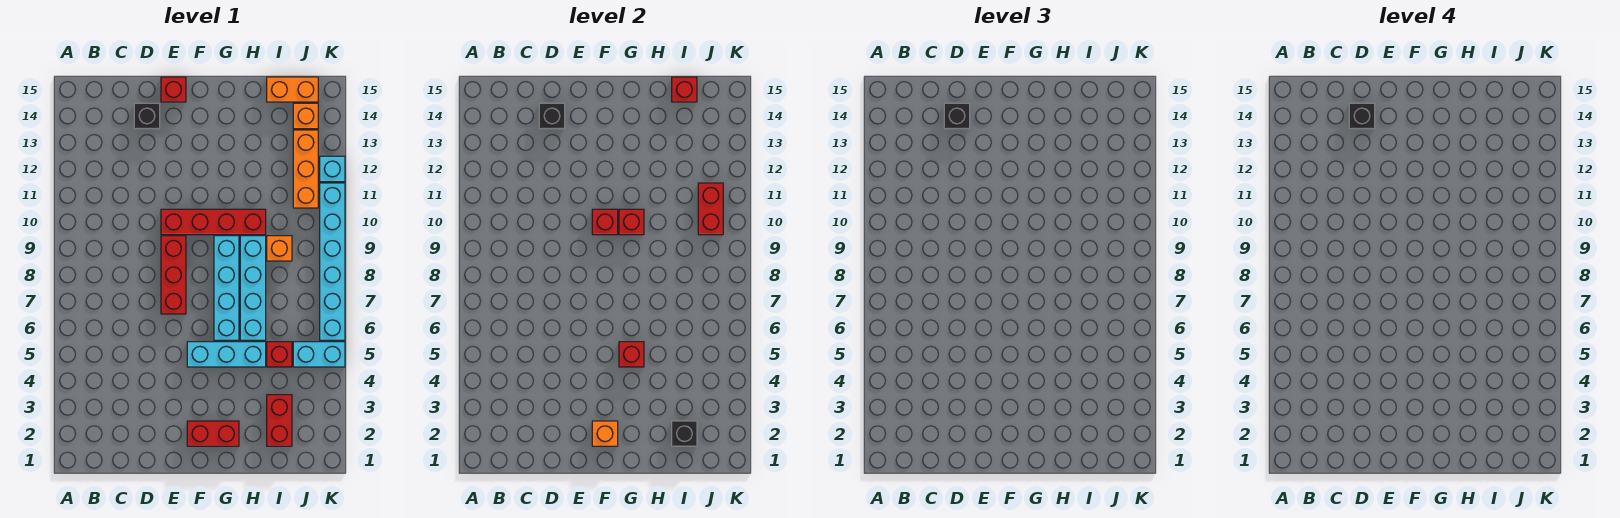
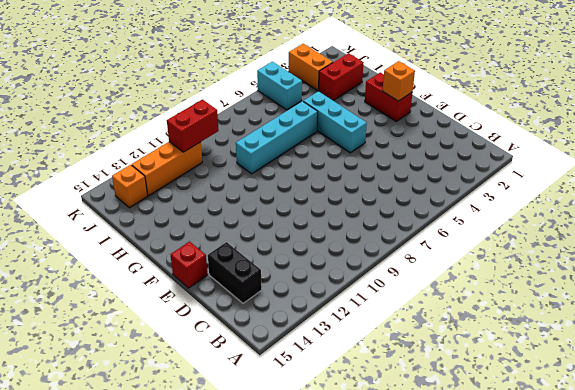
black brick C14:D14 level 1 -> black brick D14 level 1
orange brick J3:K3 level 1 -> orange brick I15:J15 level 1
none -> red brick E7:E9 level 1
none -> red brick E10:H10 level 1
none -> cyan brick G6:G9 level 1

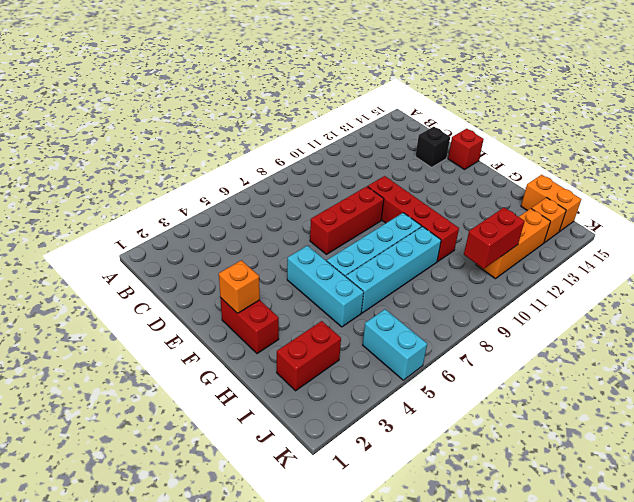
none -> red brick I5 level 1
none -> orange brick I9 level 1
none -> cyan brick K6:K11 level 1

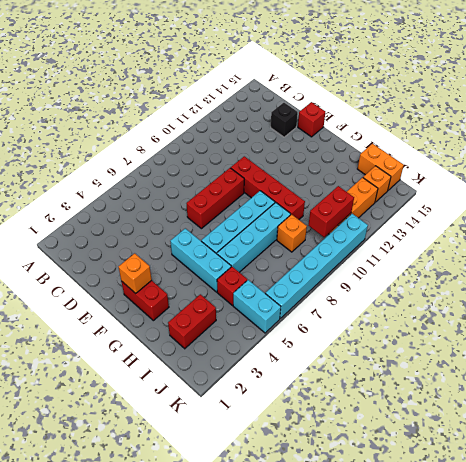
none -> cyan brick K12 level 1
none -> black brick D14 level 2
none -> red brick F10 level 2

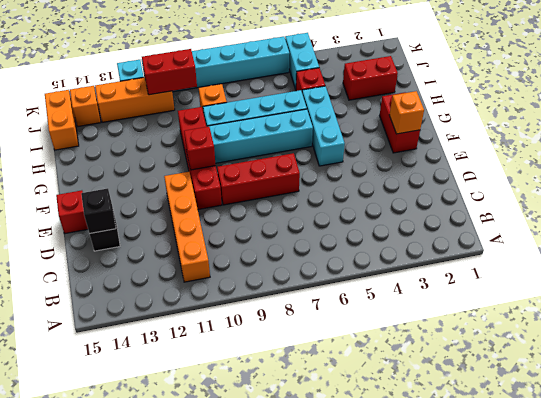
orange brick B11:E11 level 1 -> none
none -> red brick G5 level 2
none -> red brick G10 level 2
none -> black brick I2 level 2

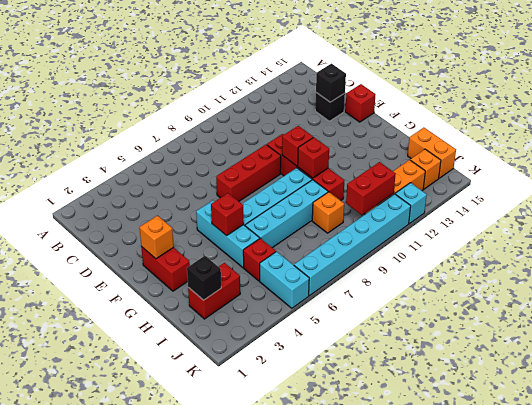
none -> red brick I15 level 2
none -> black brick D14 level 3
none -> black brick D14 level 4

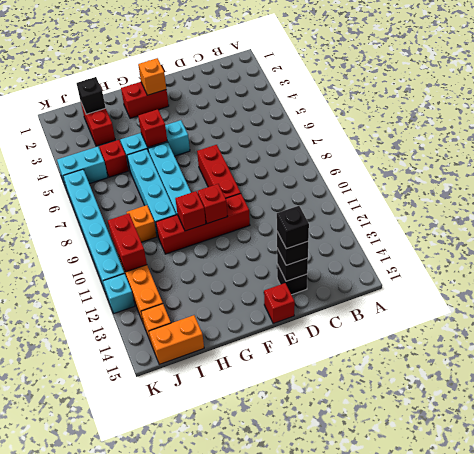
none -> red brick I15 level 2

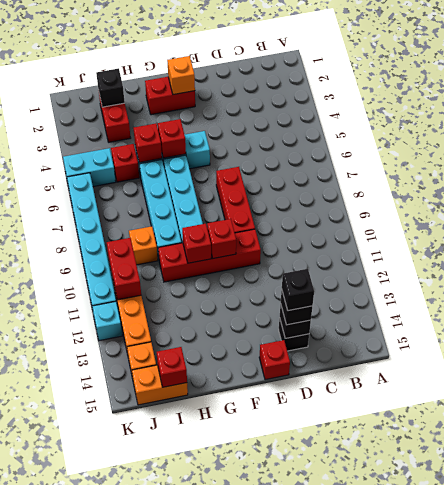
red brick H5 level 2 -> none

